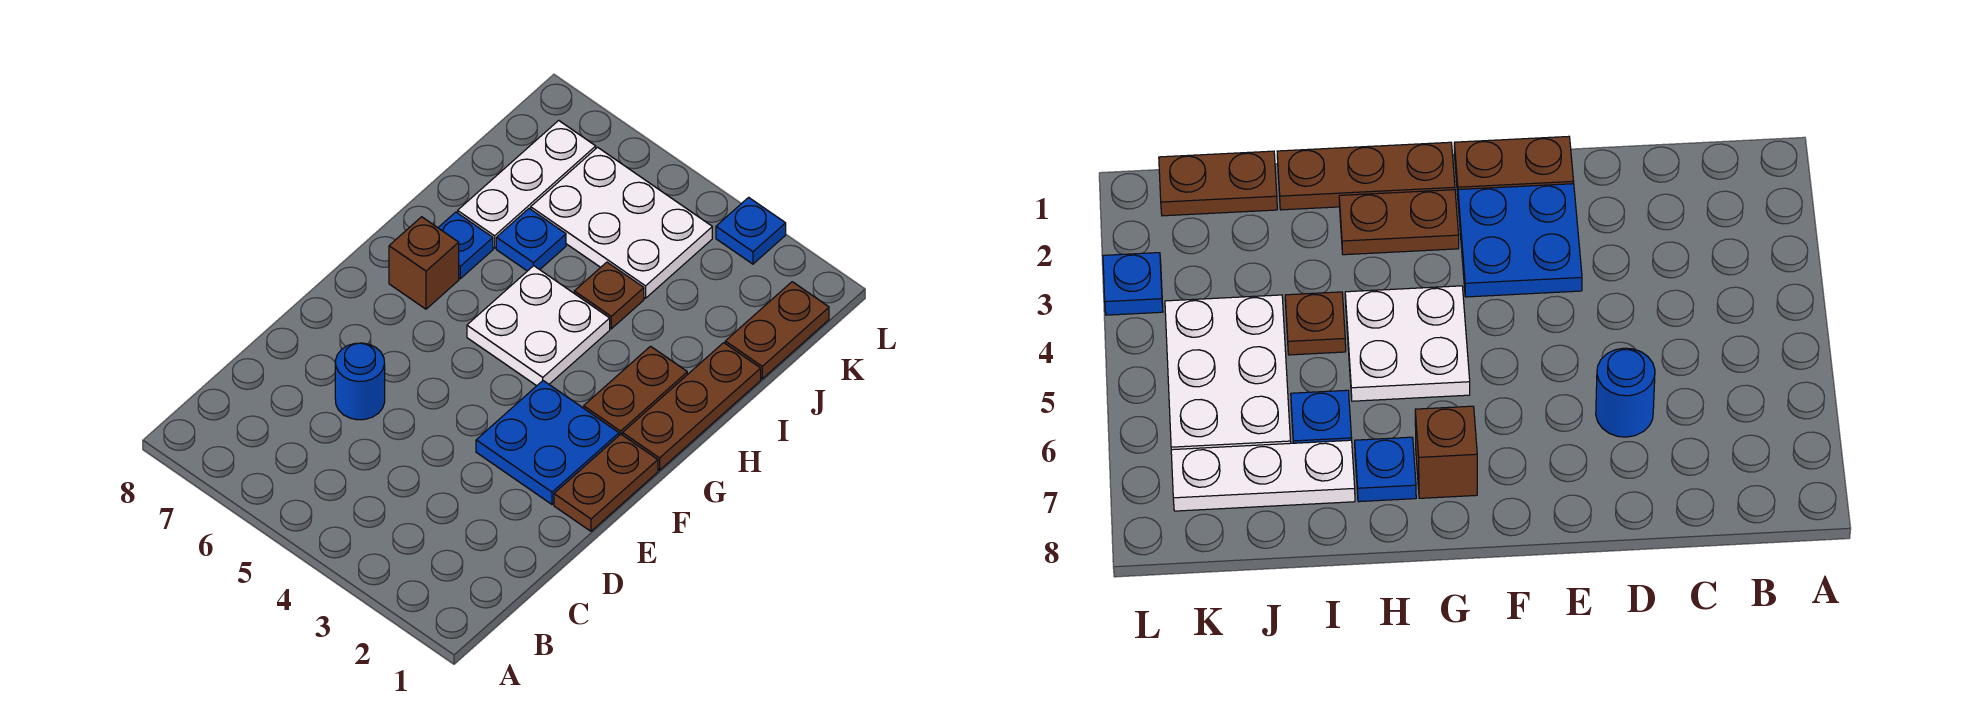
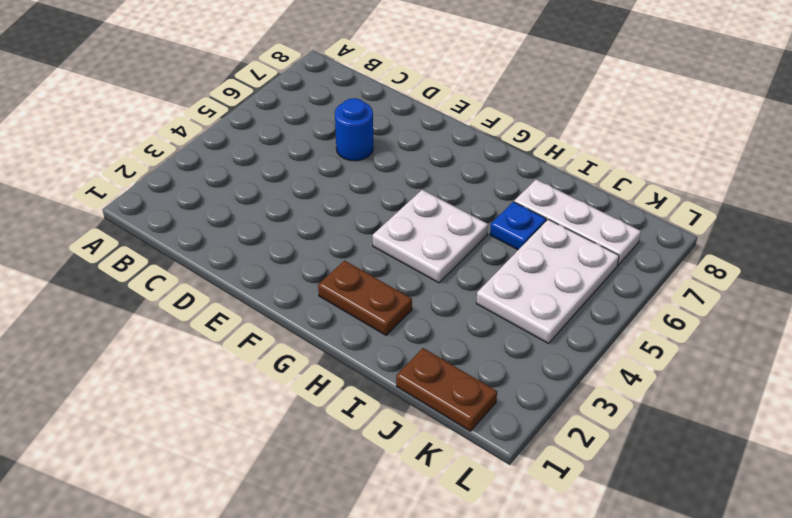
none -> brown plate E1:F1 level 1
none -> blue plate E2:F3 level 1
none -> brown plate G1:I1 level 1

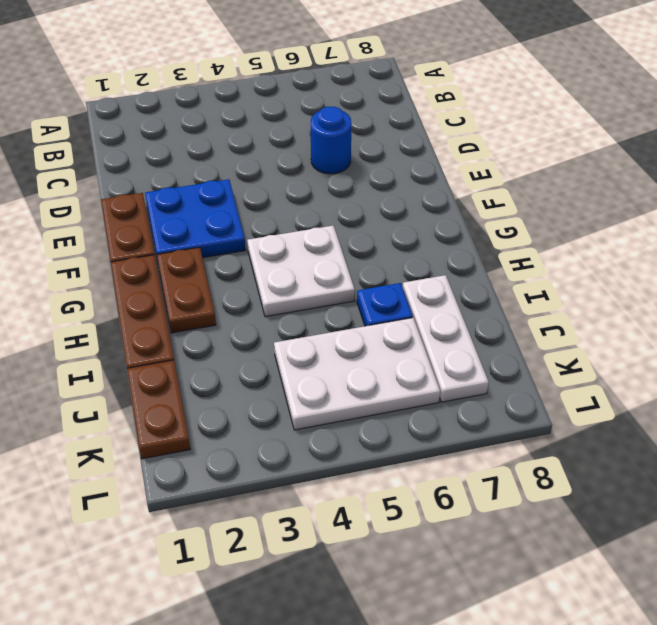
none -> brown brick G7 level 1
none -> blue plate H7 level 1
none -> brown plate I4 level 1

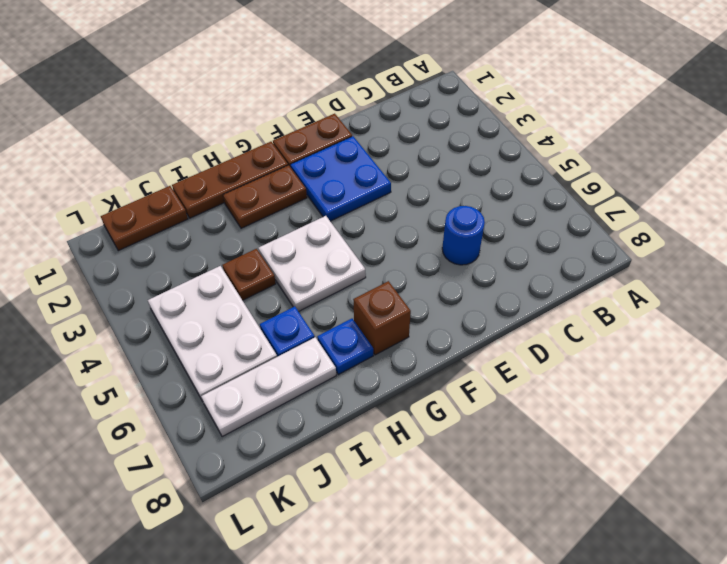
none -> blue plate L3 level 1

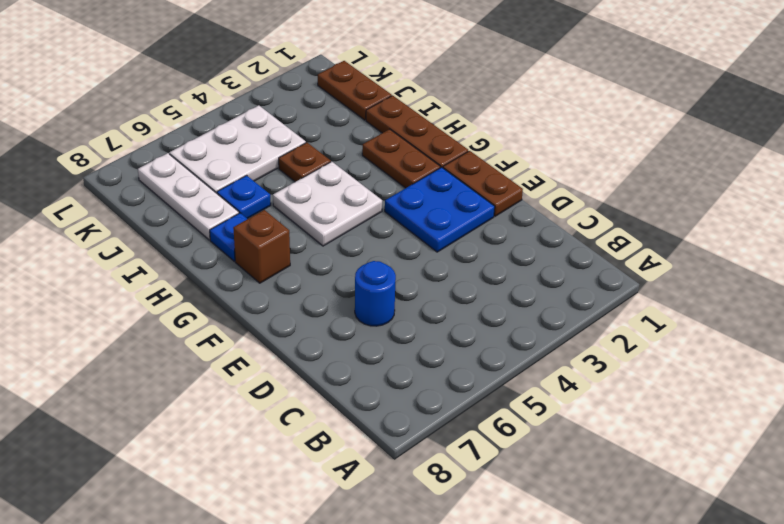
none -> blue plate L3 level 1

